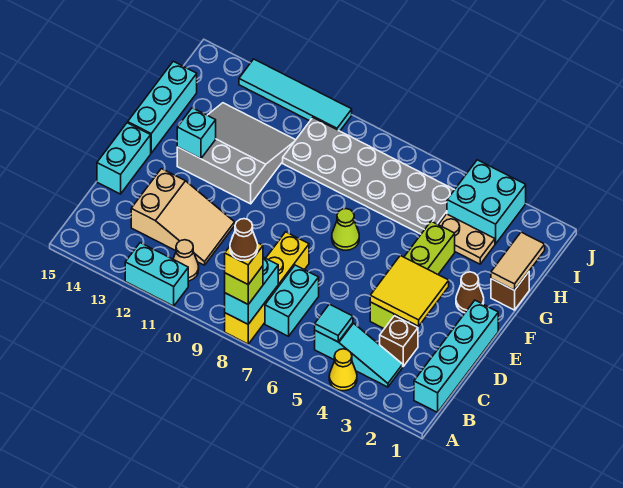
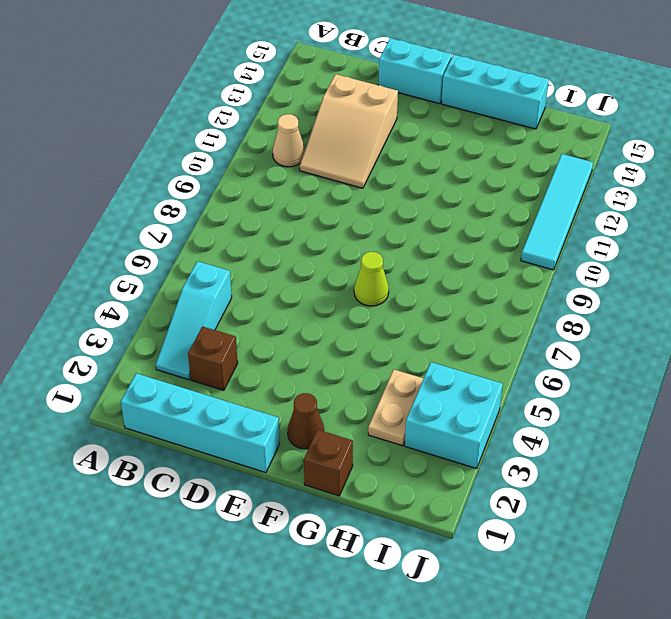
none -> yellow cone A4 level 1
none -> yellow brick A8:D8 level 1
none -> cyan brick A11:A12 level 1

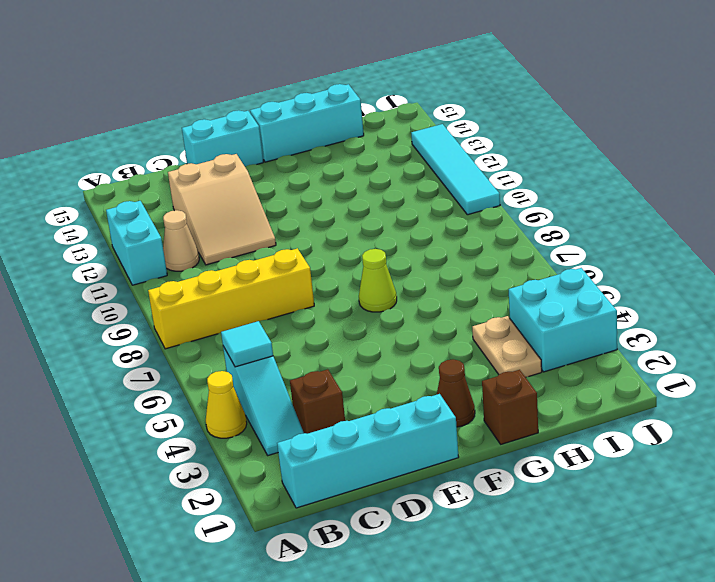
none -> cyan brick B7:C7 level 1
none -> lime brick D4:G4 level 1
none -> grey slope F11:H13 level 1 top F

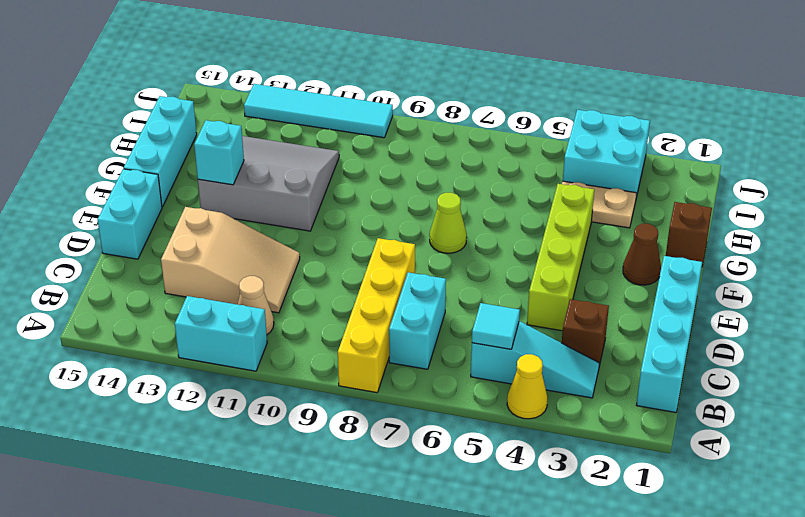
none -> grey plate H5:I10 level 1
none -> cyan brick A8:B8 level 2
none -> yellow tile D3:E4 level 2

